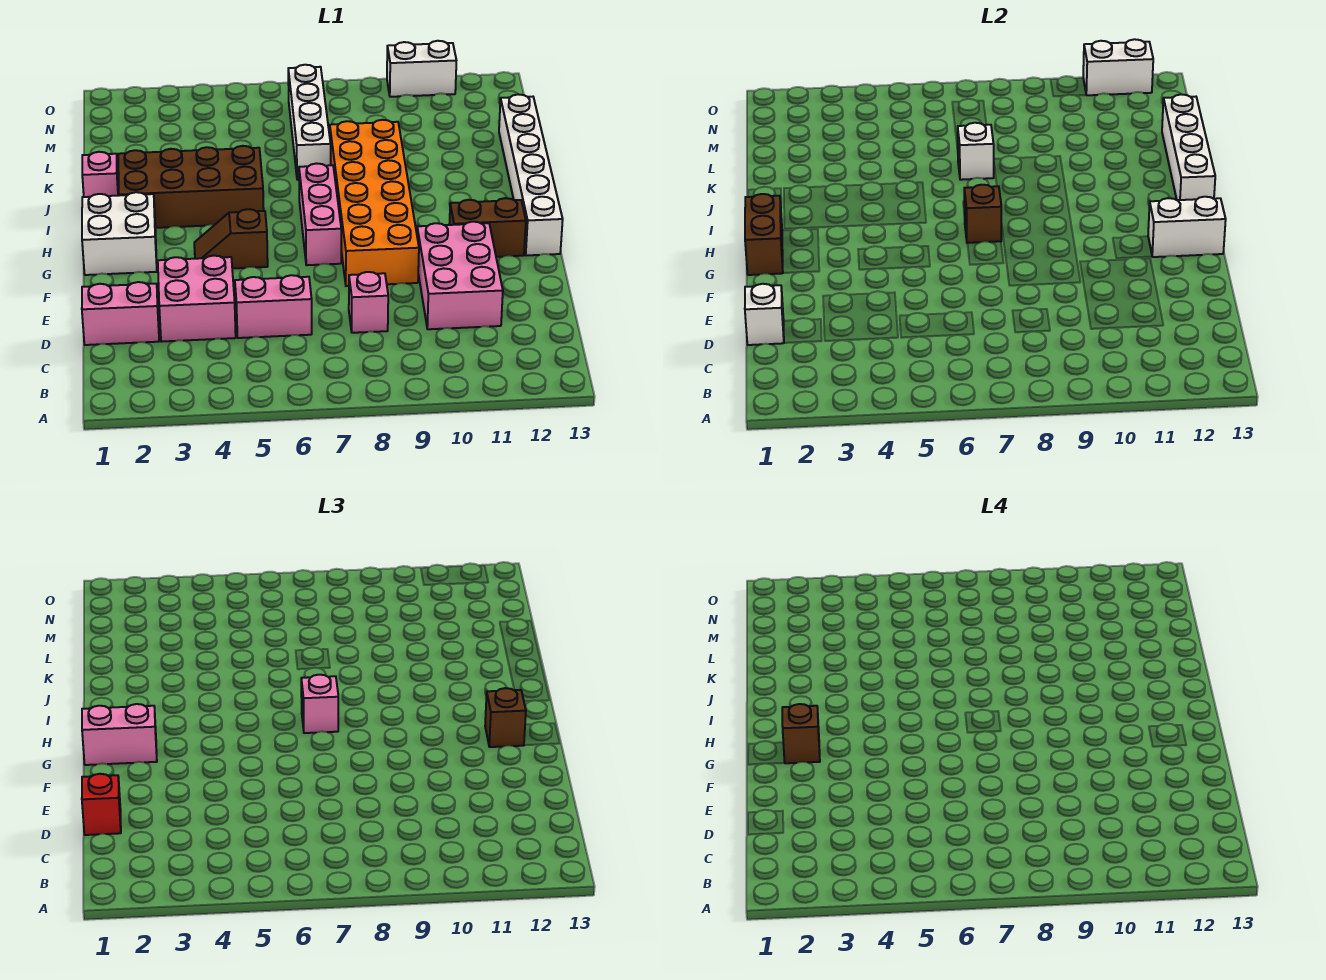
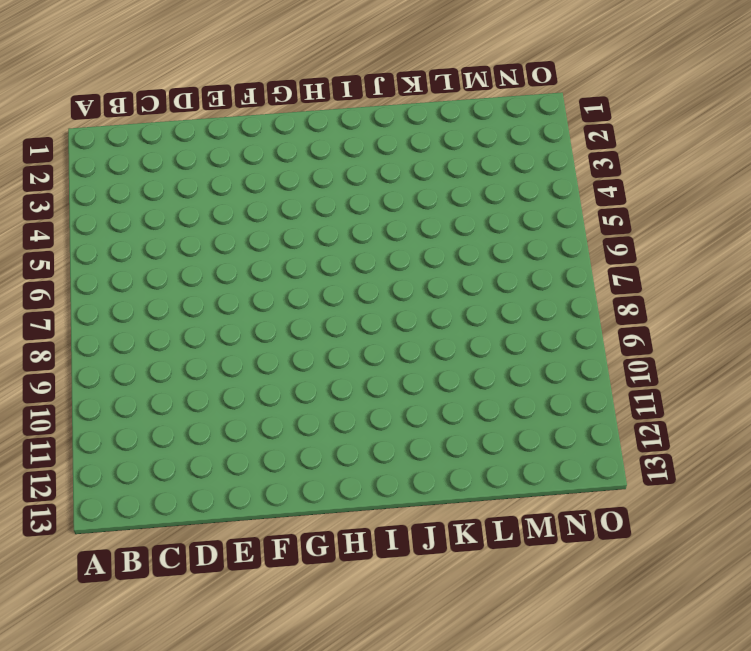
none -> pink brick D1:D2 level 1
none -> pink brick D3:E4 level 1
none -> pink brick D5:D6 level 1

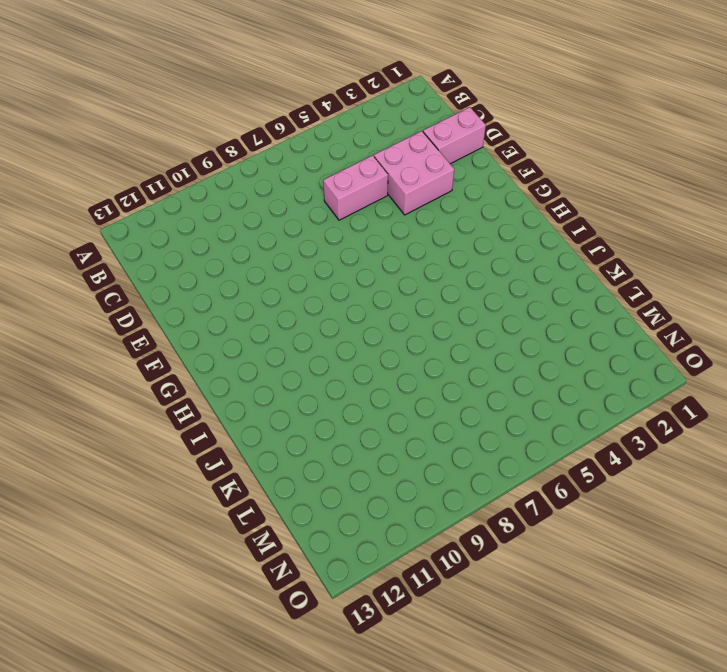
none -> pink brick D8 level 1
none -> pink brick D10:F11 level 1
none -> orange brick F8:K9 level 1

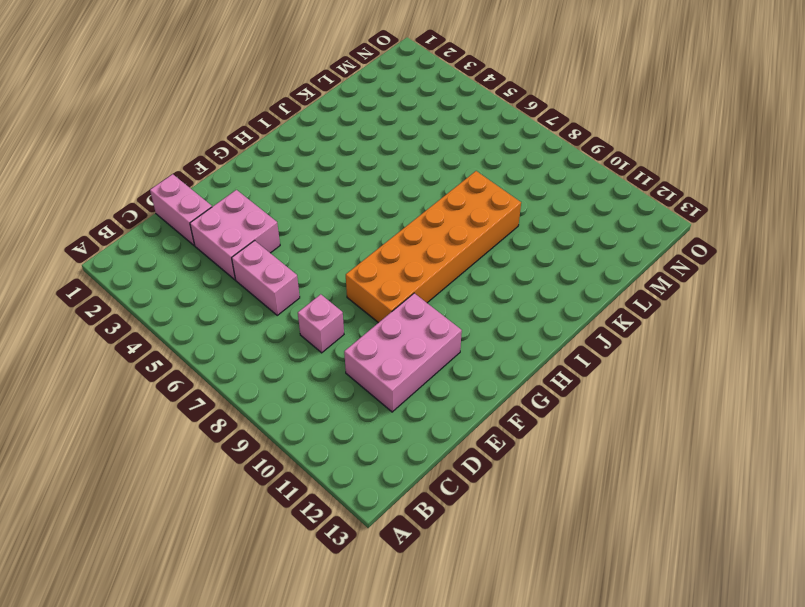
none -> white brick G1:H2 level 1
none -> brown slope G4:G5 level 1 top 5
none -> pink brick G7:I7 level 1

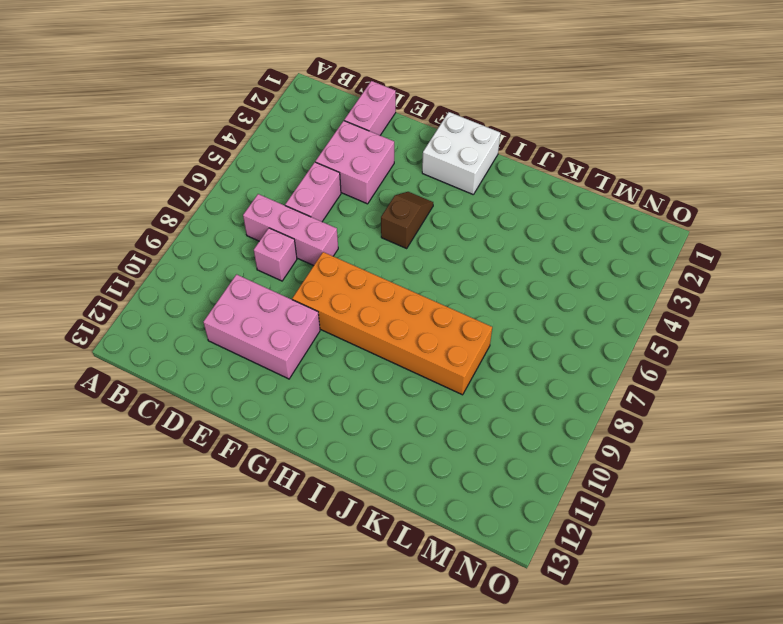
pink brick C7:E7 level 1 -> pink brick G7:I7 level 1
none -> brown brick G11:G12 level 1
none -> white brick G13:L13 level 1
none -> brown brick I2:J5 level 1

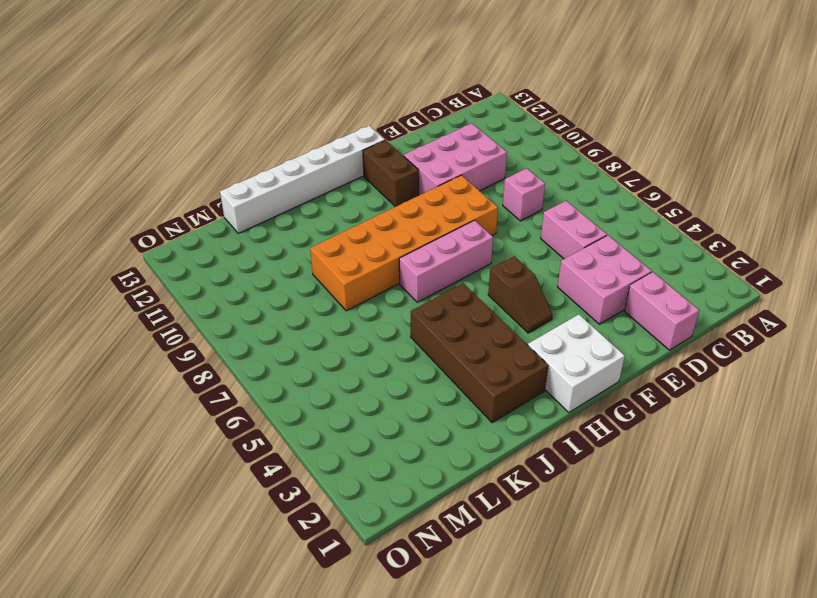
none -> pink brick J1 level 1
none -> white brick K7:N7 level 1
none -> white brick O10:O11 level 1

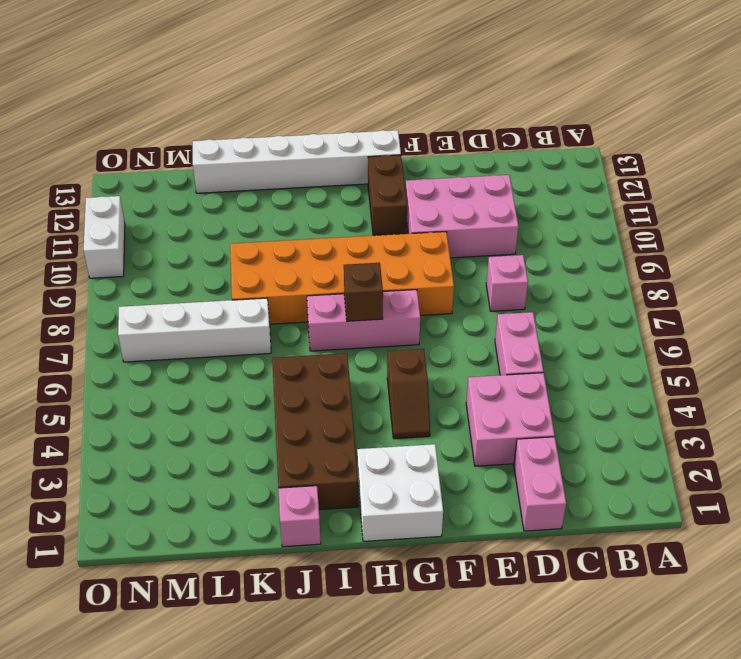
none -> white brick D1 level 2
none -> brown brick G1:H1 level 2
none -> white brick G12:G13 level 2

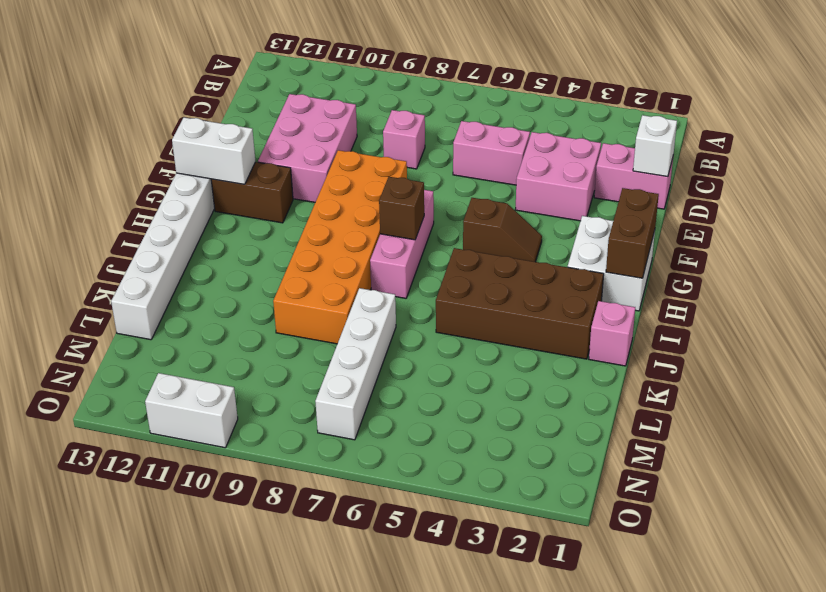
none -> white brick I13:L13 level 2
none -> white brick K7 level 2
none -> white brick O11:O12 level 2

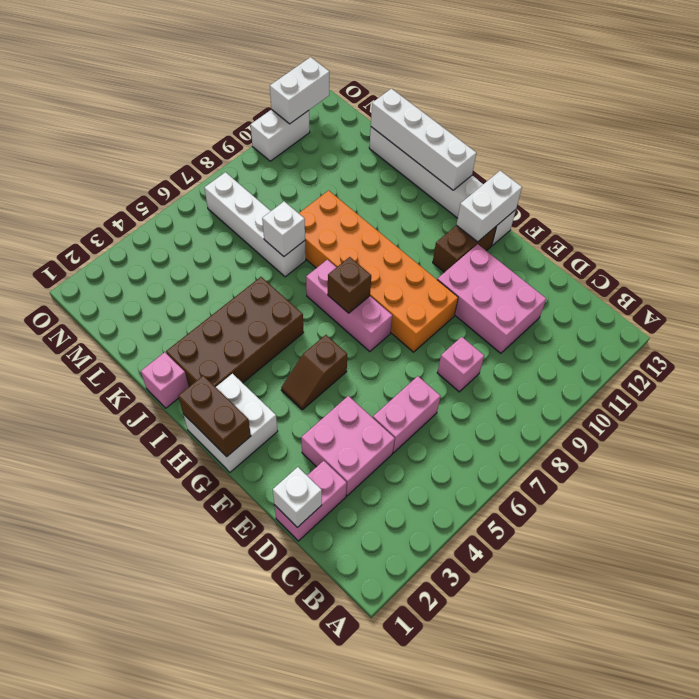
none -> red brick D1 level 3
none -> pink brick G1:G2 level 3
none -> brown brick G12 level 3

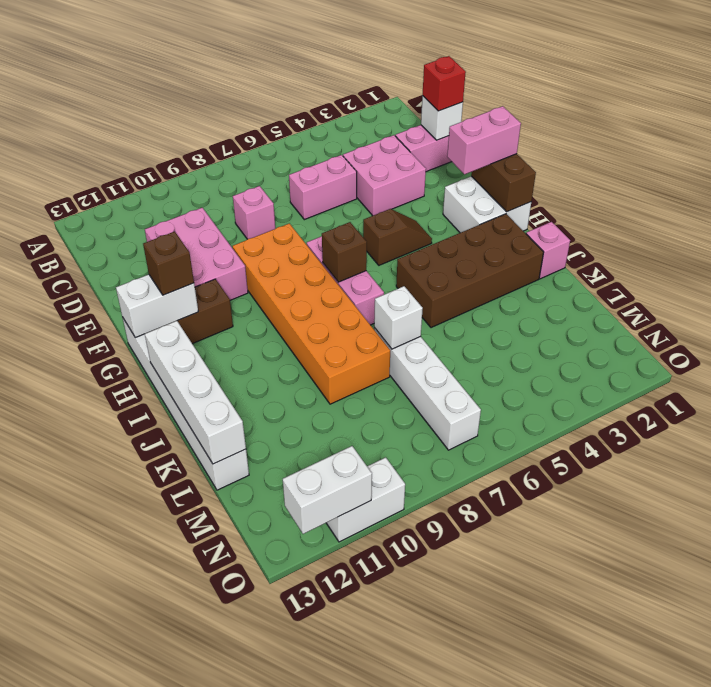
none -> pink brick H7 level 3
none -> brown brick G2 level 4

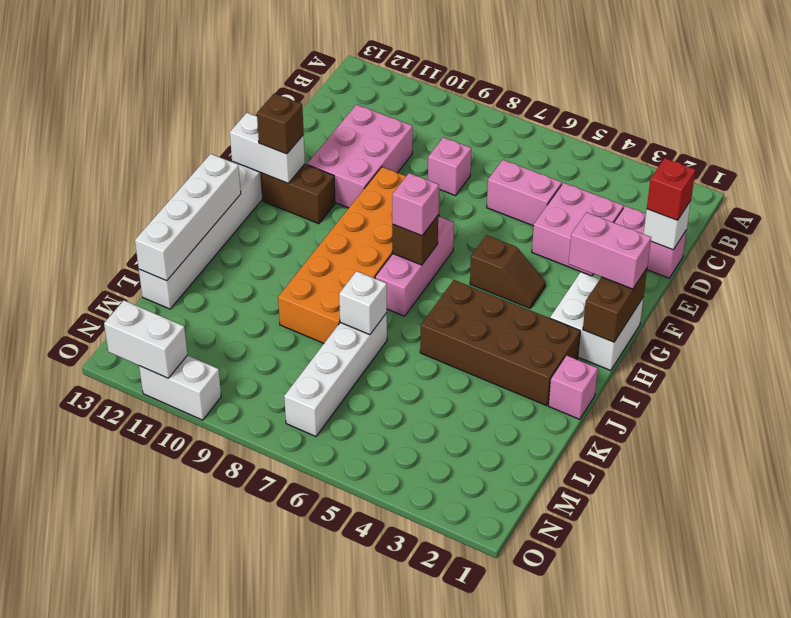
none -> brown brick G2 level 4

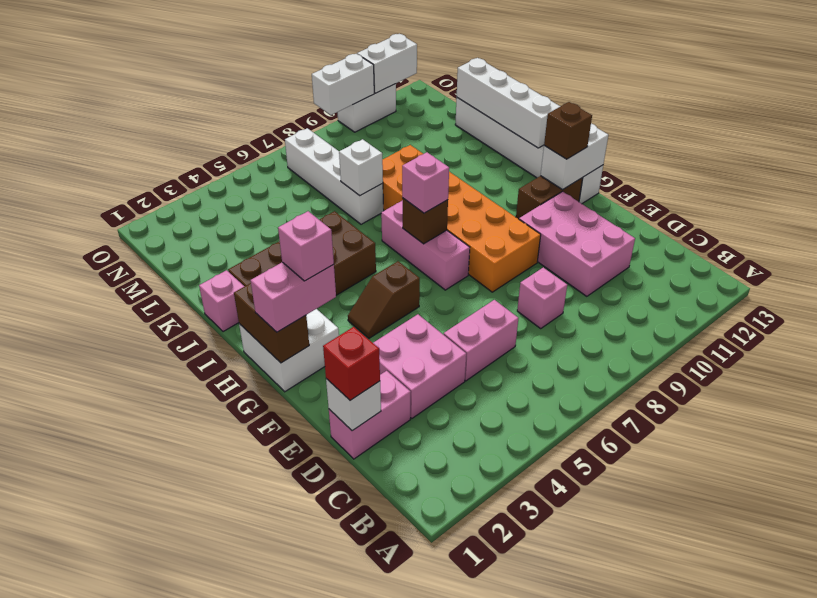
pink brick G2 level 4 -> brown brick G2 level 4
white brick O9:O10 level 2 -> none

